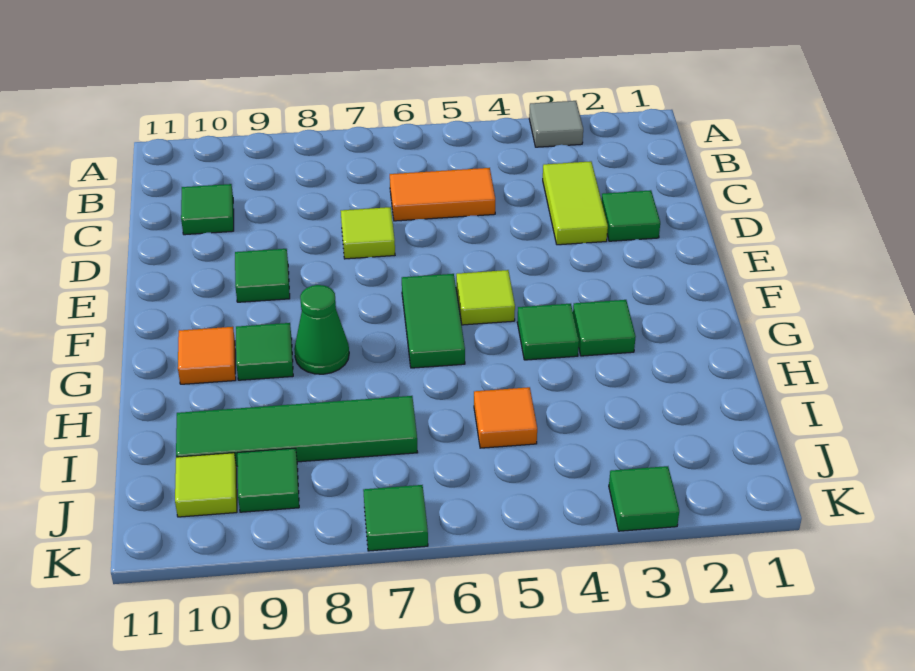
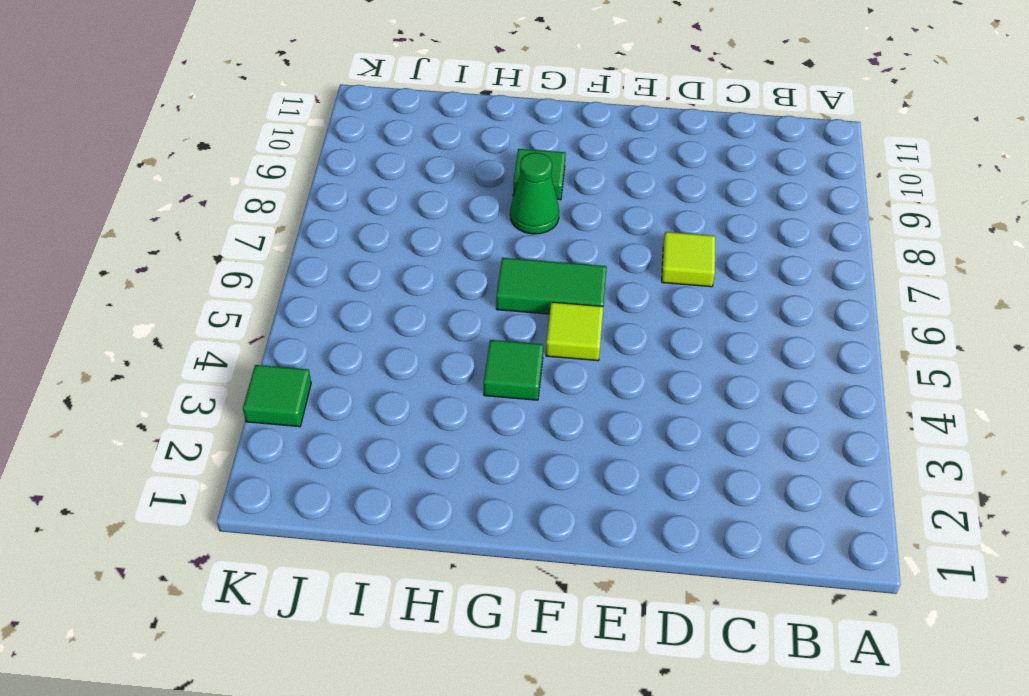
none -> grey tile A3 level 1
none -> lime tile C3:D3 level 1
none -> orange tile C5:C6 level 1

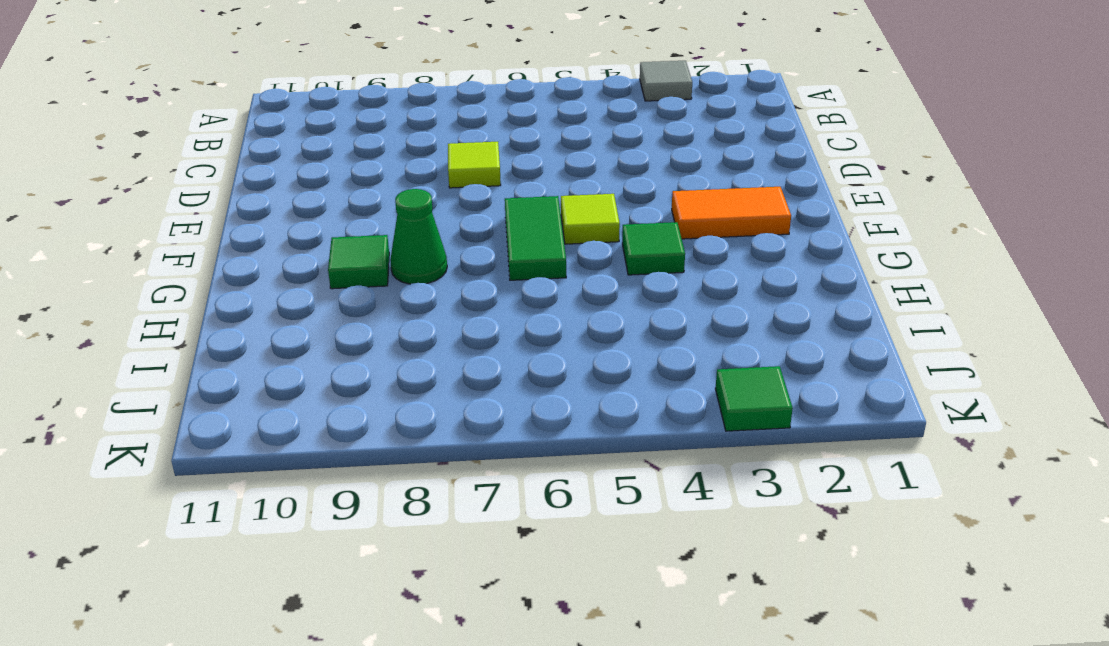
orange tile F2:F3 level 1 -> orange tile C5:C6 level 1
none -> lime tile C3:D3 level 1
none -> green tile C10 level 1
none -> green tile D2 level 1

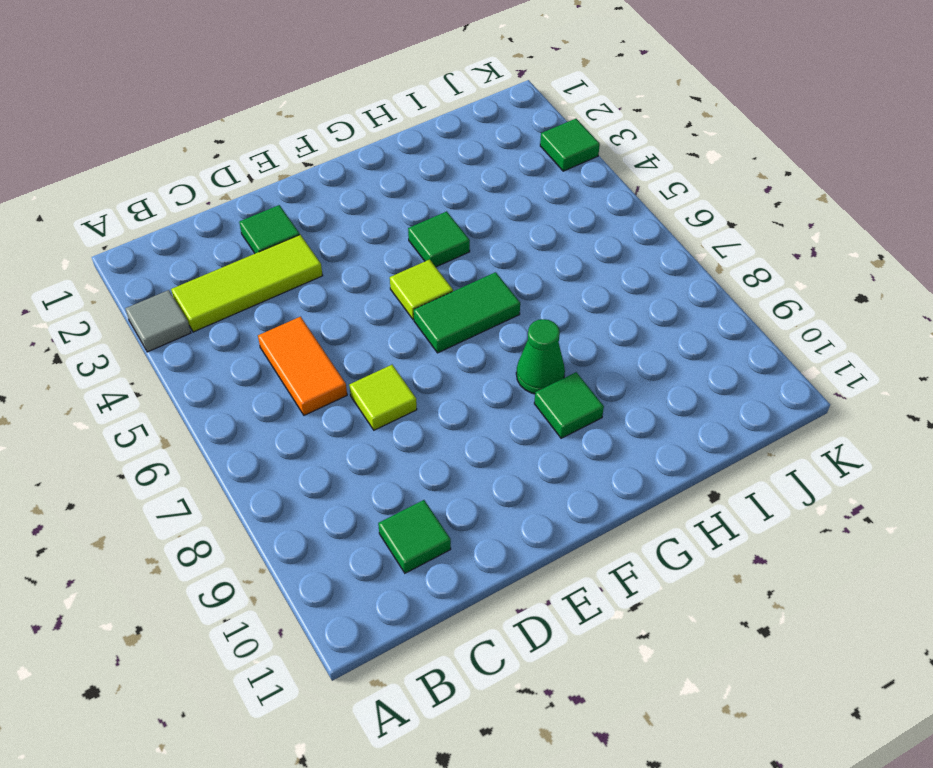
lime tile B3:D3 level 1 -> lime tile C3:D3 level 1
none -> green tile E9 level 1
none -> green tile G3 level 1
none -> orange tile G10 level 1

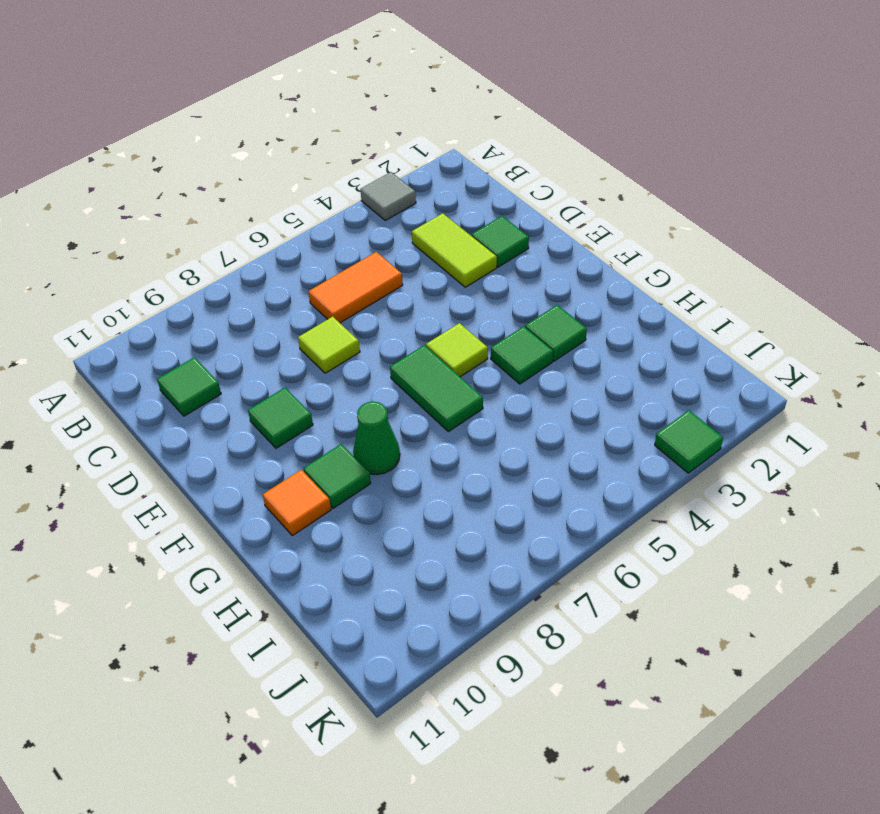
none -> orange tile I5 level 1
none -> green tile I7:I10 level 1
none -> green tile J9 level 1

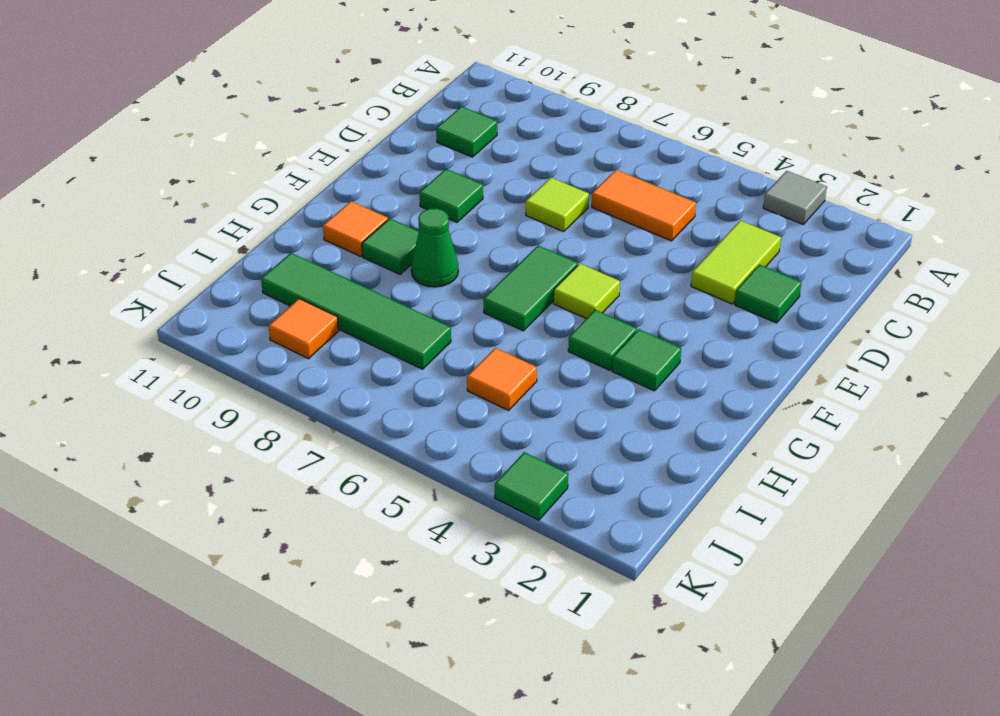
orange tile J9 level 1 -> green tile J9 level 1
none -> lime tile J10 level 1
none -> green tile K7 level 1

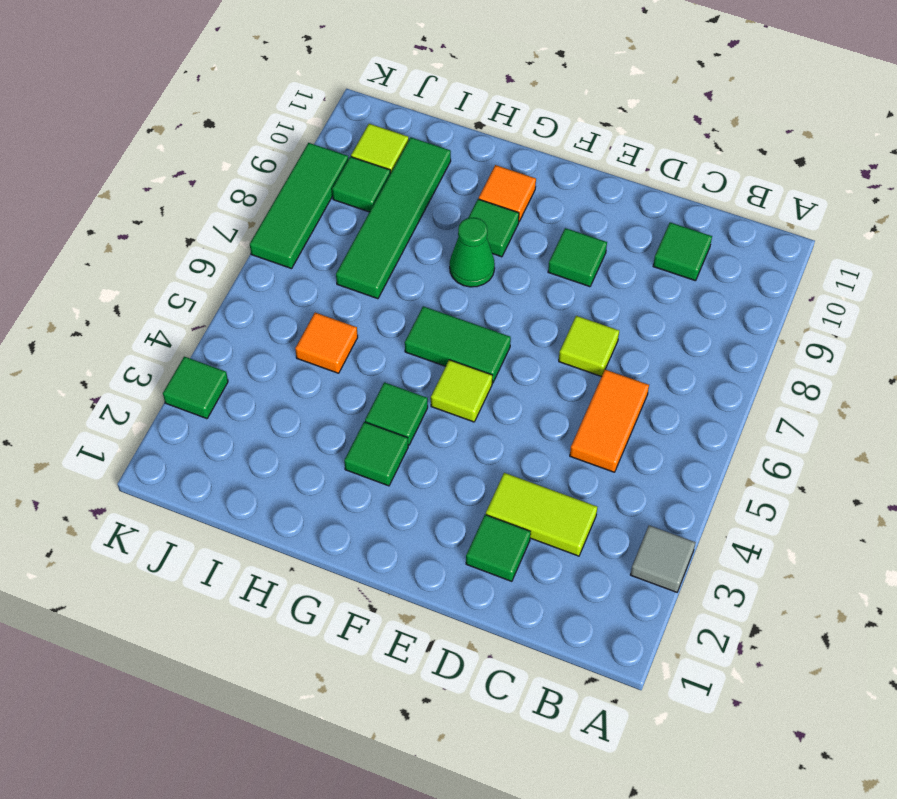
green tile K7:K9 level 1 -> green tile K7 level 1

